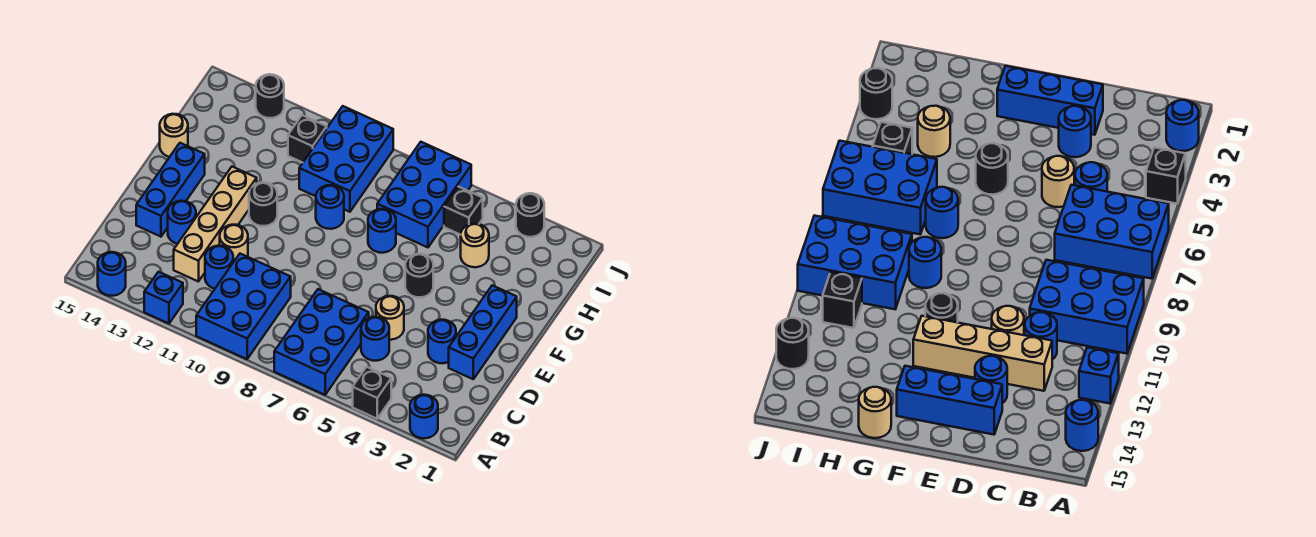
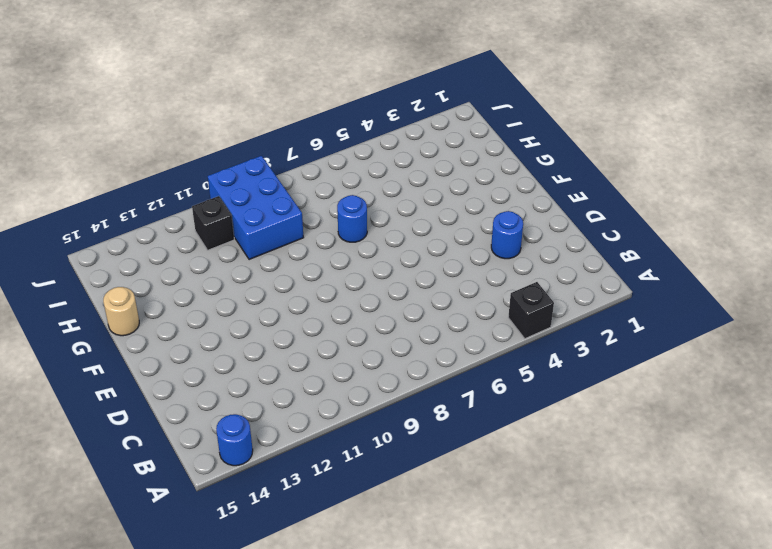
none -> blue round brick A2 level 1
none -> blue brick A6:C7 level 1
none -> blue brick A9:C10 level 1

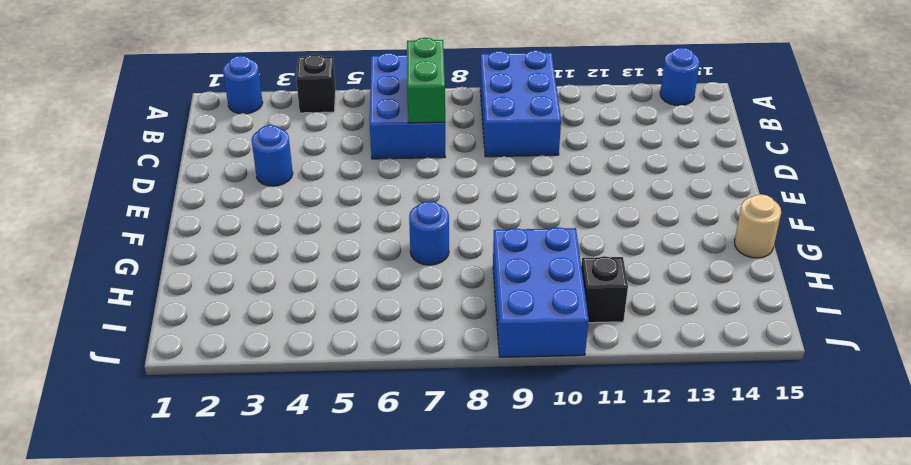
green brick B7:C7 level 2 -> none
none -> blue brick A12 level 1
none -> blue round brick C5 level 1
none -> blue round brick C11 level 1

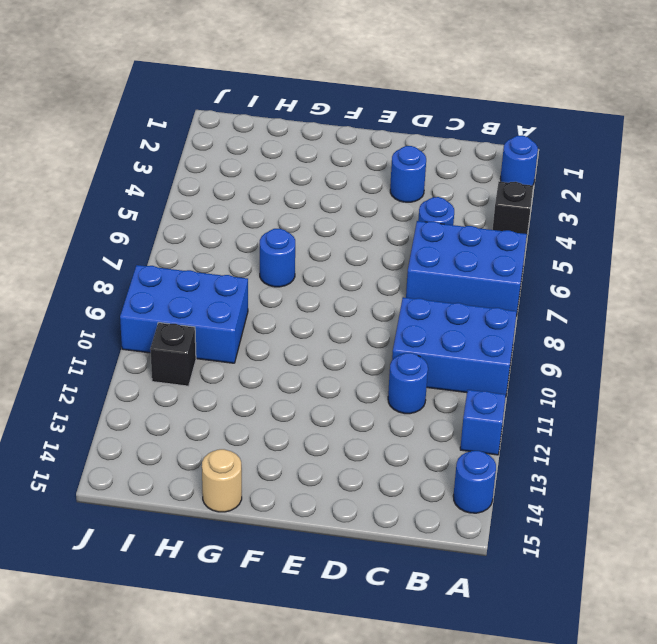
none -> tan brick C12:F12 level 1
none -> blue brick D2:F2 level 1
none -> tan round brick D5 level 1

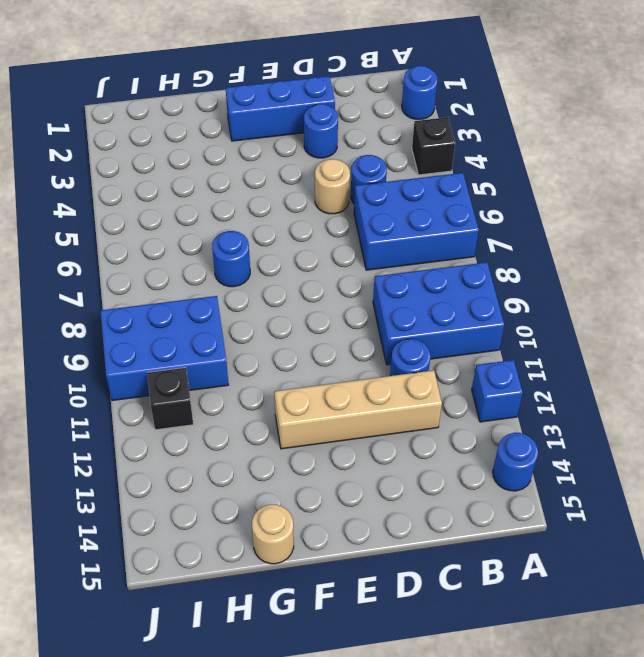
none -> tan round brick D11 level 1
none -> blue round brick D13 level 1
none -> blue brick D14:F14 level 1

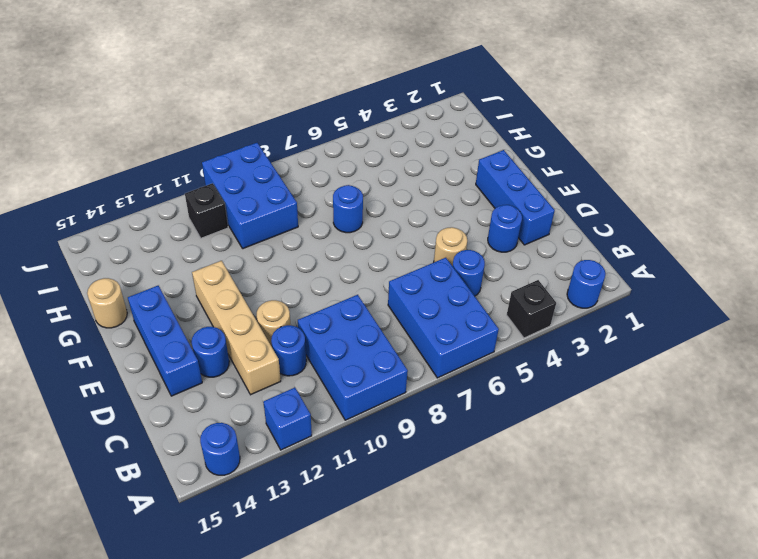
none -> black round brick F5 level 1
none -> black round brick F11 level 1
none -> blue round brick G9 level 1

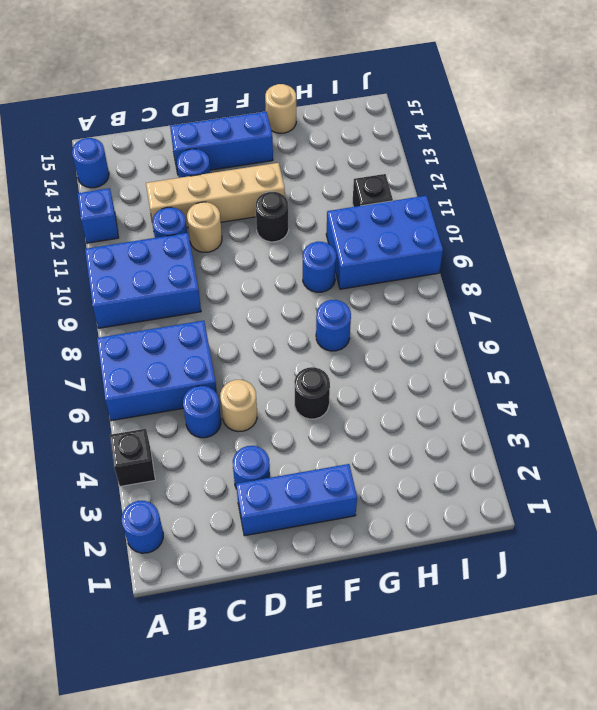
none -> tan round brick H4 level 1
none -> blue brick H6:J7 level 1
none -> black brick I5 level 1

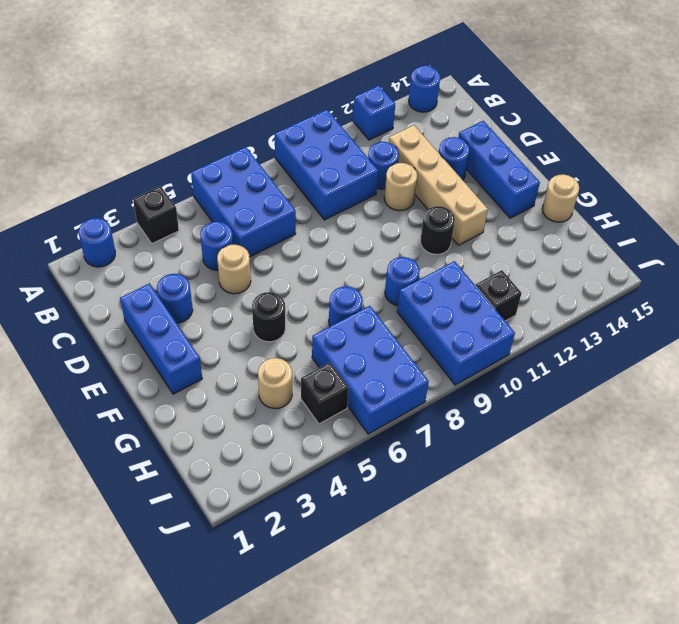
none -> black round brick J3 level 1
none -> black round brick J13 level 1

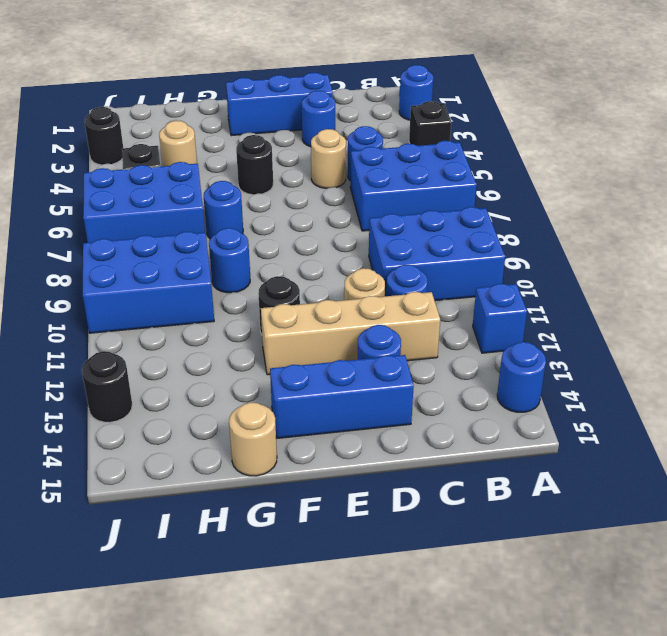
none -> black brick I11 level 1

